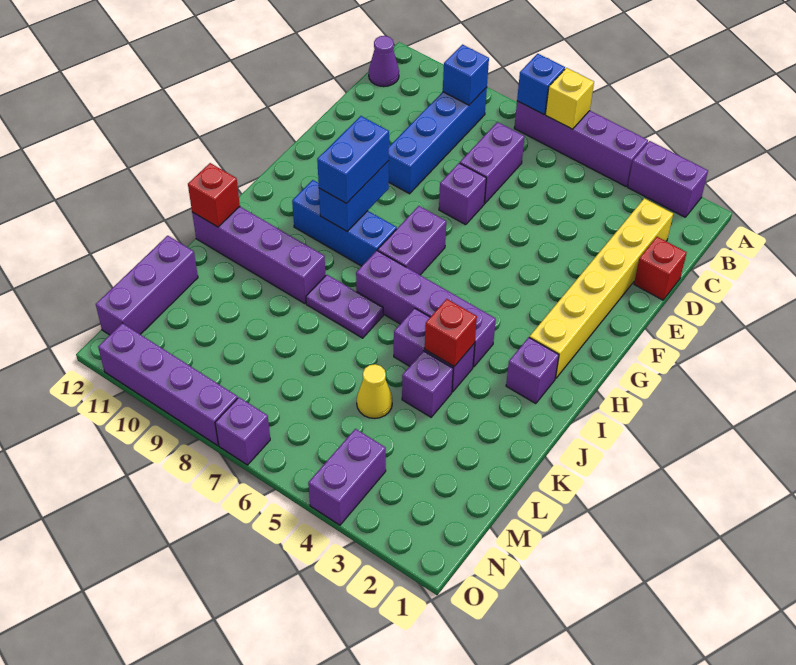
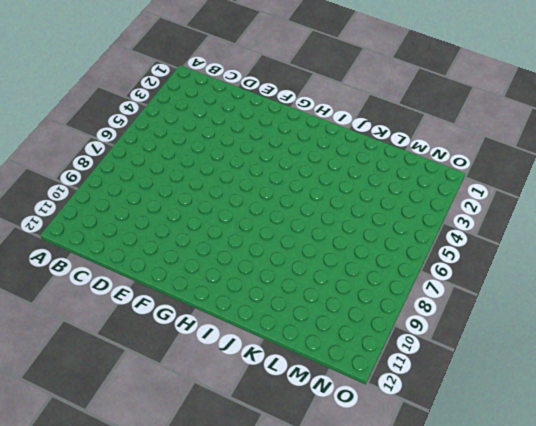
none -> purple brick A2:A3 level 1
none -> purple brick A4:A7 level 1
none -> blue brick B9:E9 level 1

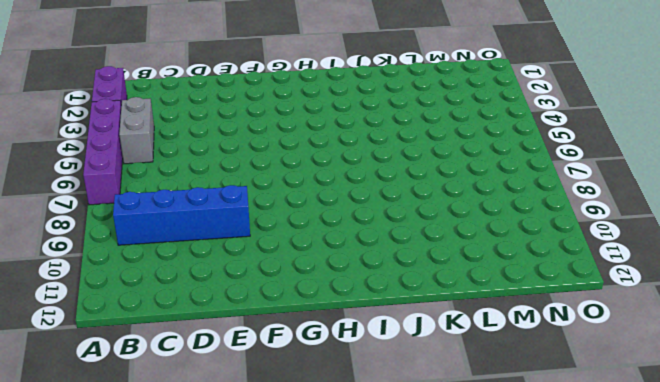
grey brick B4:B5 level 1 -> none
none -> purple cone B12 level 1
none -> yellow brick C2:H2 level 1
none -> purple brick C7:D7 level 1

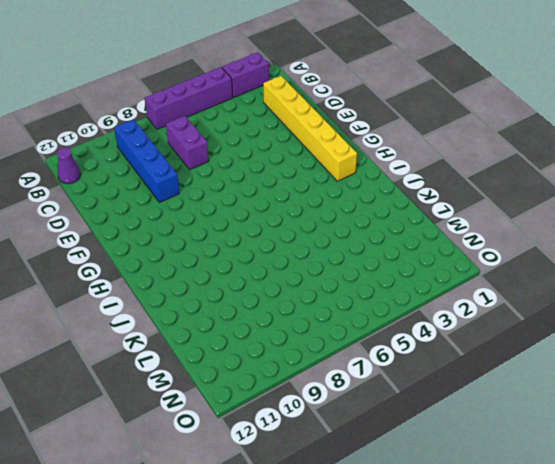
none -> red brick D1 level 1
none -> purple brick E7 level 1
none -> purple brick G7:H7 level 1

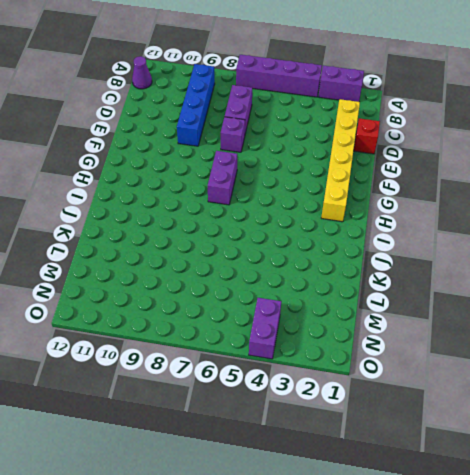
none -> blue brick H8:H10 level 1
none -> purple brick I2 level 1
none -> purple brick I4:I7 level 1

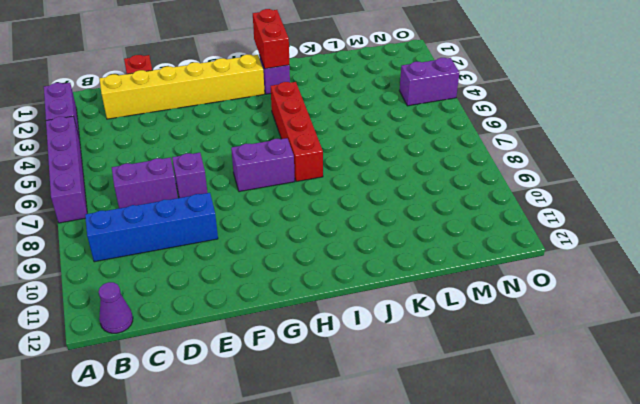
red brick I1:I2 level 2 -> none
red brick I4:I7 level 1 -> purple brick I4:I7 level 1
none -> blue brick H8:H10 level 1
none -> purple brick J4:J5 level 1
none -> purple plate J7:J8 level 1

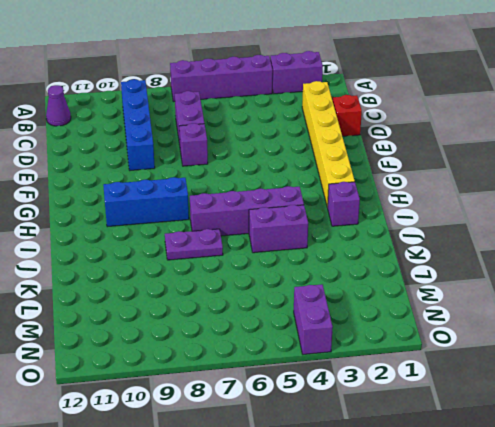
none -> purple brick G7:H7 level 1
none -> purple brick J9:J12 level 1
none -> purple brick K4 level 1

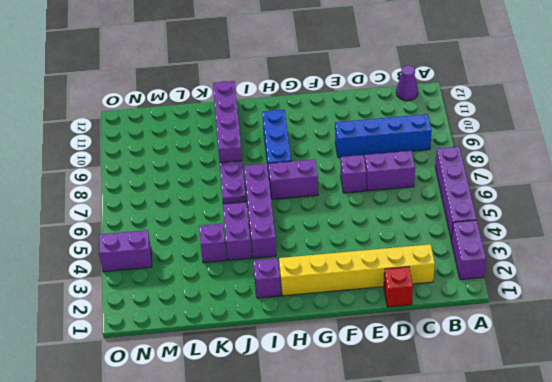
none -> yellow cone L5 level 1
none -> purple brick L12:N12 level 1
none -> purple brick O7 level 1

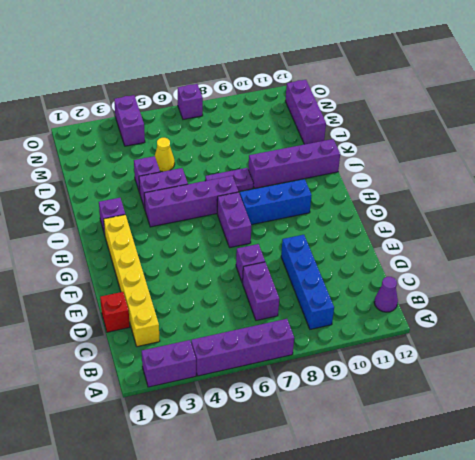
none -> purple brick O8:O11 level 1
none -> yellow brick A6 level 2
none -> blue brick A7 level 2

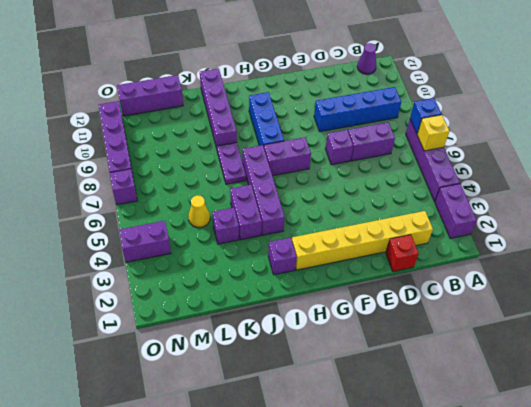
none -> blue brick B9 level 2
none -> blue brick G9:H9 level 2
none -> red brick J4 level 2

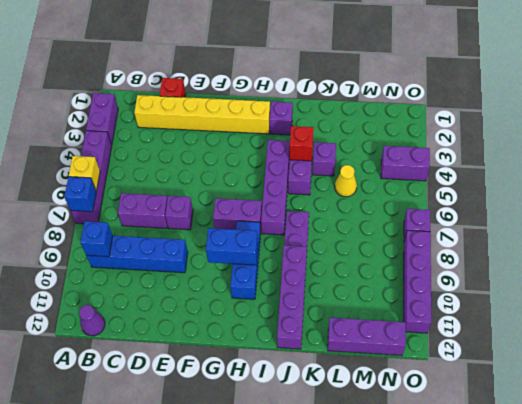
none -> red brick J12 level 2
none -> blue brick G9:H9 level 3

